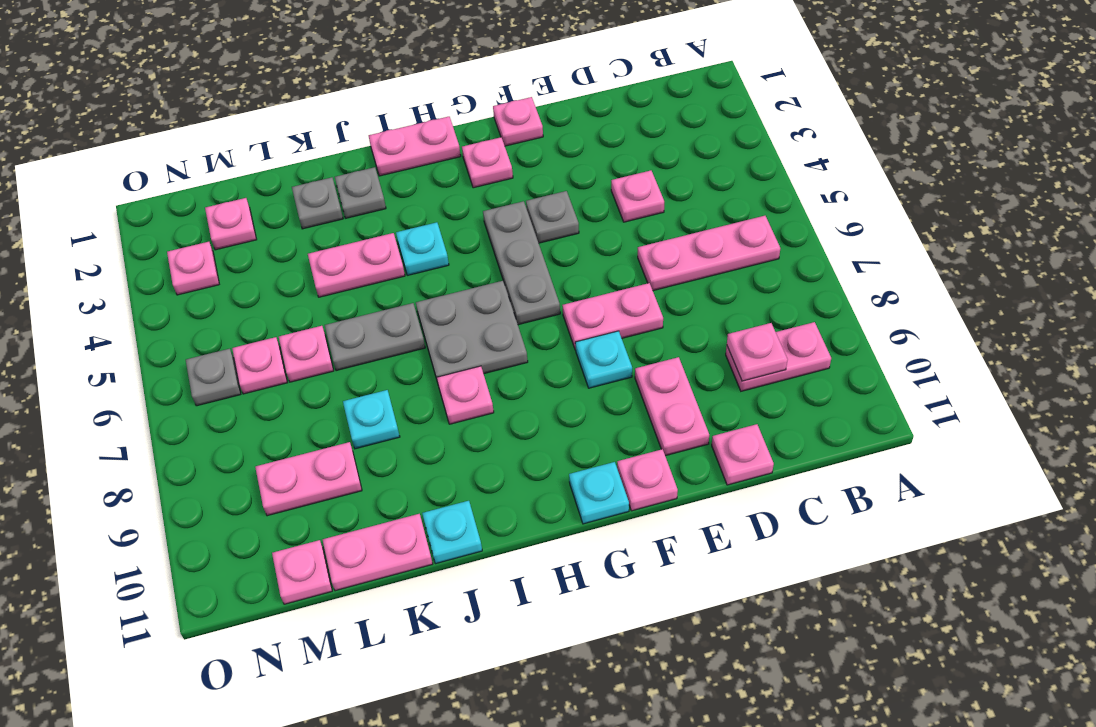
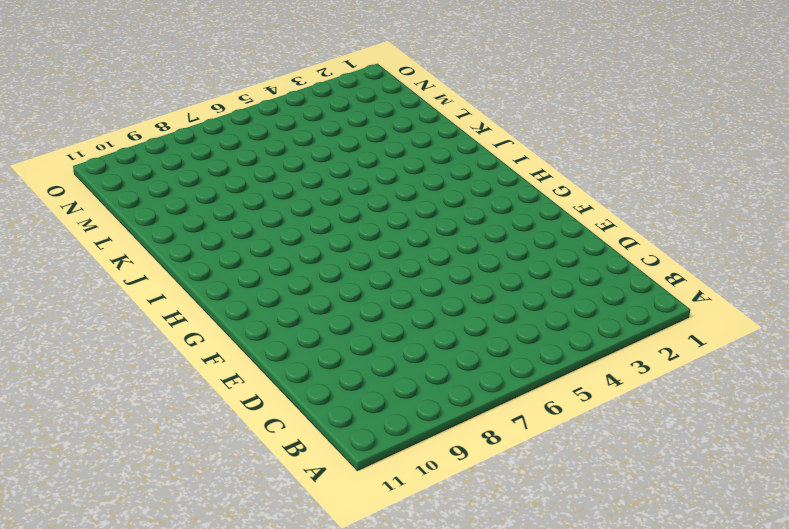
none -> pink plate B6:D6 level 1
none -> pink plate B9:C9 level 1
none -> pink plate D4 level 1
none -> pink plate D11 level 1

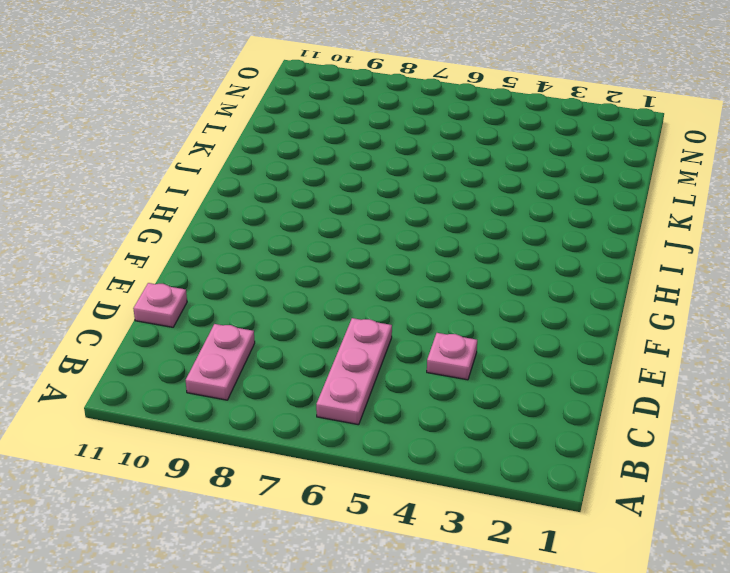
none -> pink plate E7:F7 level 1
none -> pink plate E9:E10 level 1
none -> pink plate F1 level 1
none -> grey plate F4 level 1

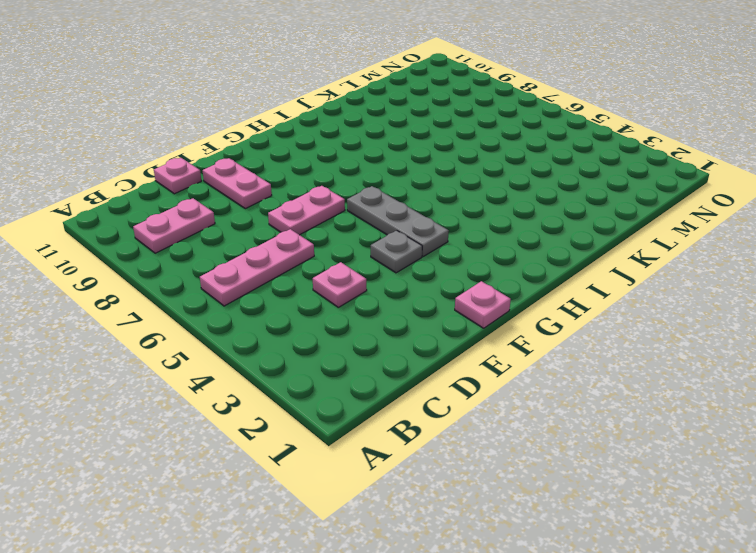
none -> cyan plate F8 level 1
none -> pink plate F11 level 1
none -> pink plate G2 level 1
none -> cyan plate G11 level 1

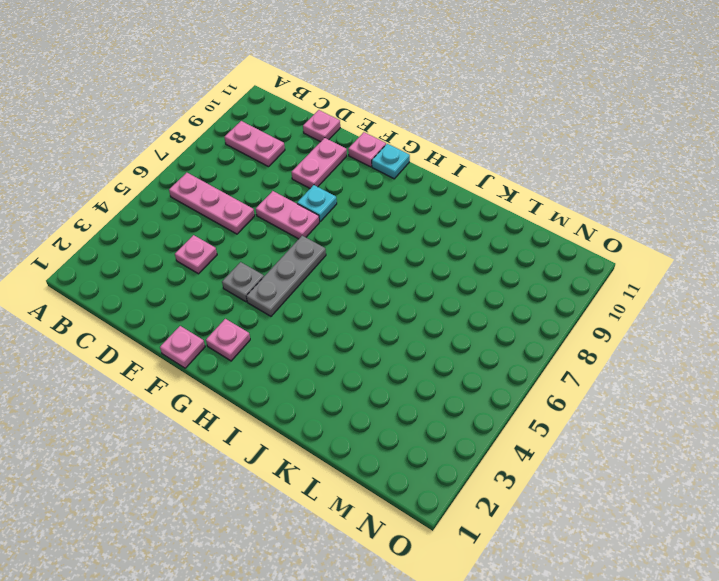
none -> pink plate H1:I1 level 1
none -> grey plate H6:I7 level 1
none -> cyan plate I4 level 1
none -> pink plate I8 level 1

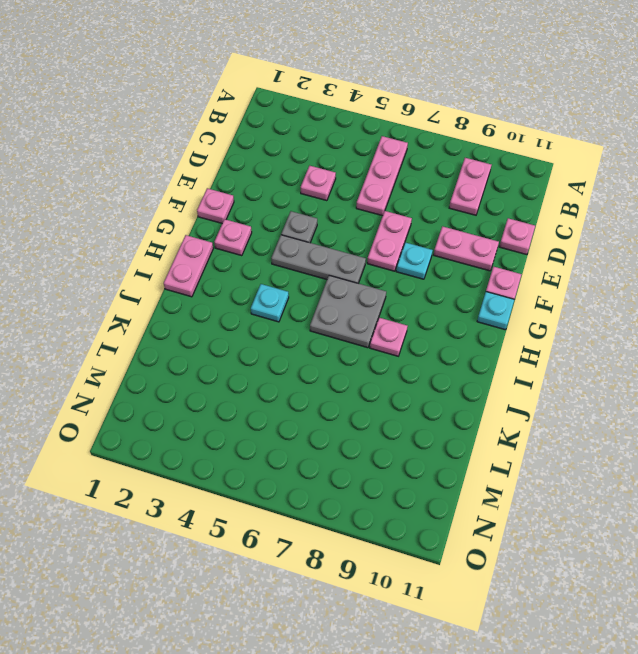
none -> grey plate J2 level 1
none -> pink plate J4:K4 level 1
none -> grey plate J6:K6 level 1
none -> cyan plate J11 level 1

